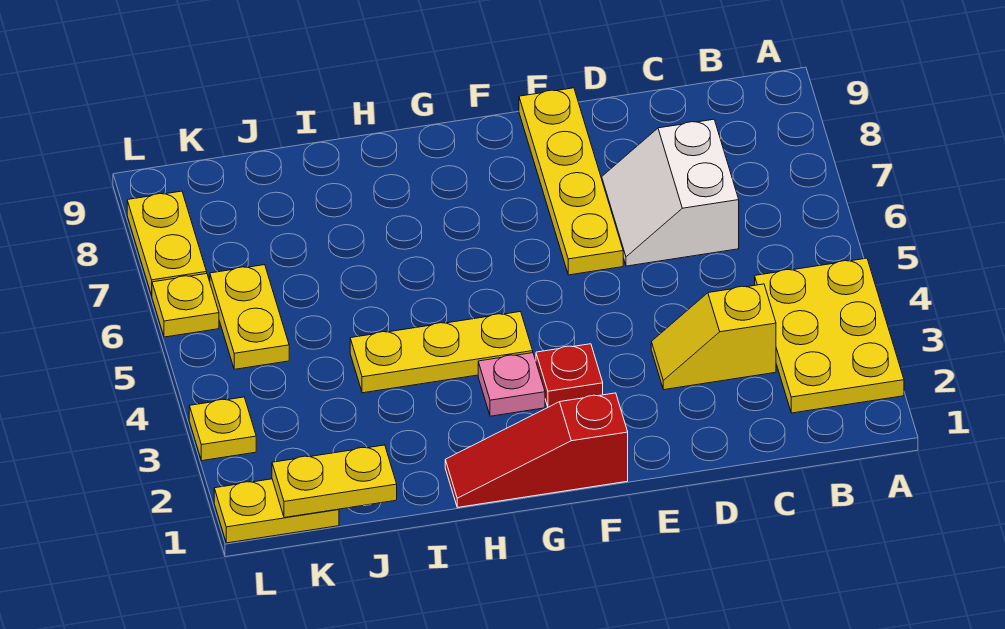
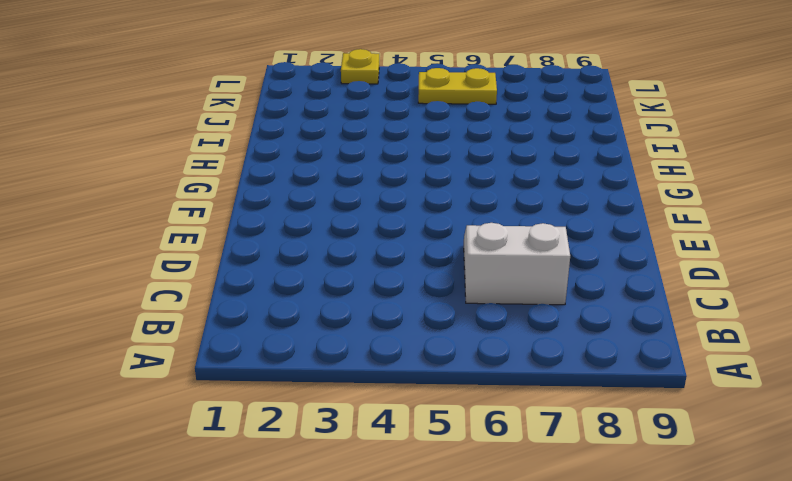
none -> yellow plate A2:B4 level 1
none -> yellow slope C3:D3 level 1 top C
none -> yellow plate E6:E9 level 1

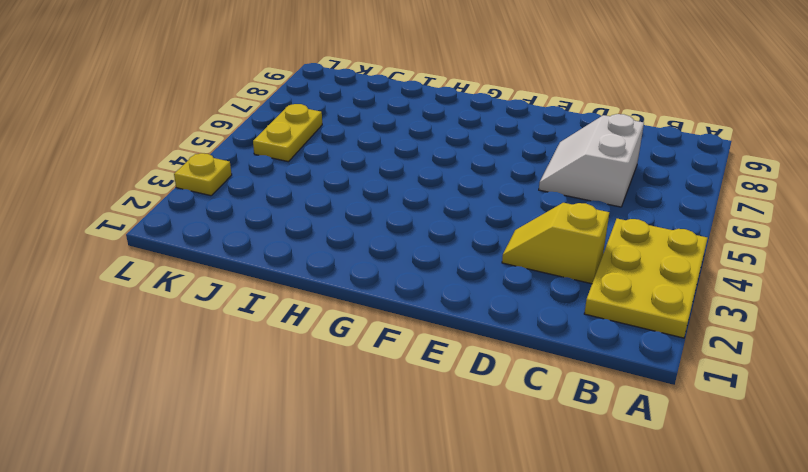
none -> yellow plate E6:E9 level 1
none -> red slope F1:H1 level 1 top F
none -> red plate F3 level 1

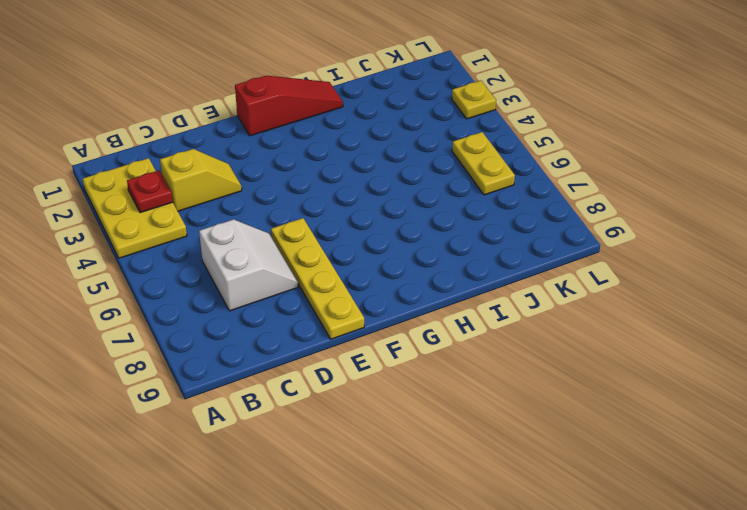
red plate B3 level 2 -> red plate F3 level 1
none -> pink plate G3 level 1
none -> yellow plate G4:I4 level 1
none -> yellow plate K1:L1 level 1

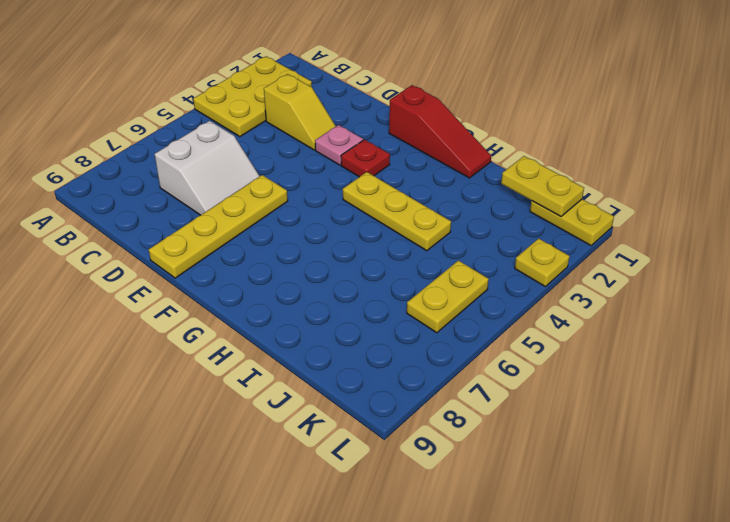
pink plate E3 level 1 -> pink plate G3 level 1
none -> yellow plate L6 level 1
none -> yellow plate L7:L8 level 1

